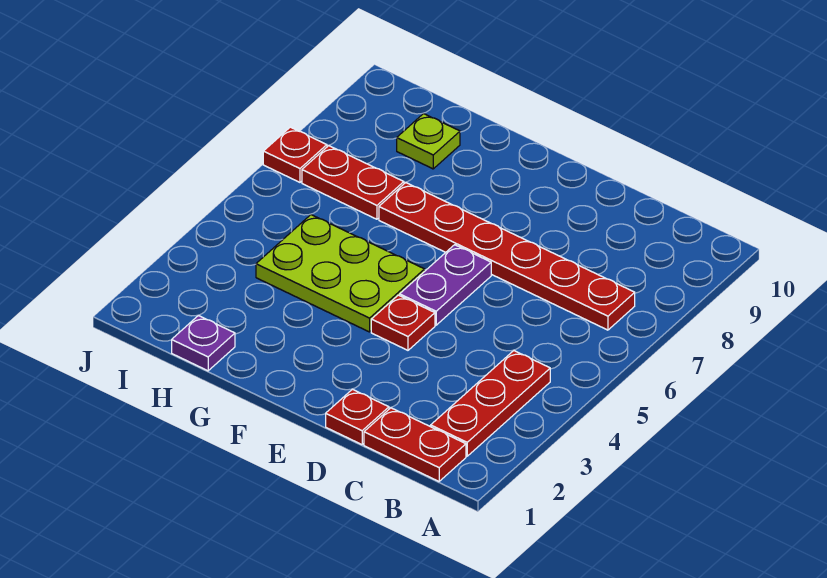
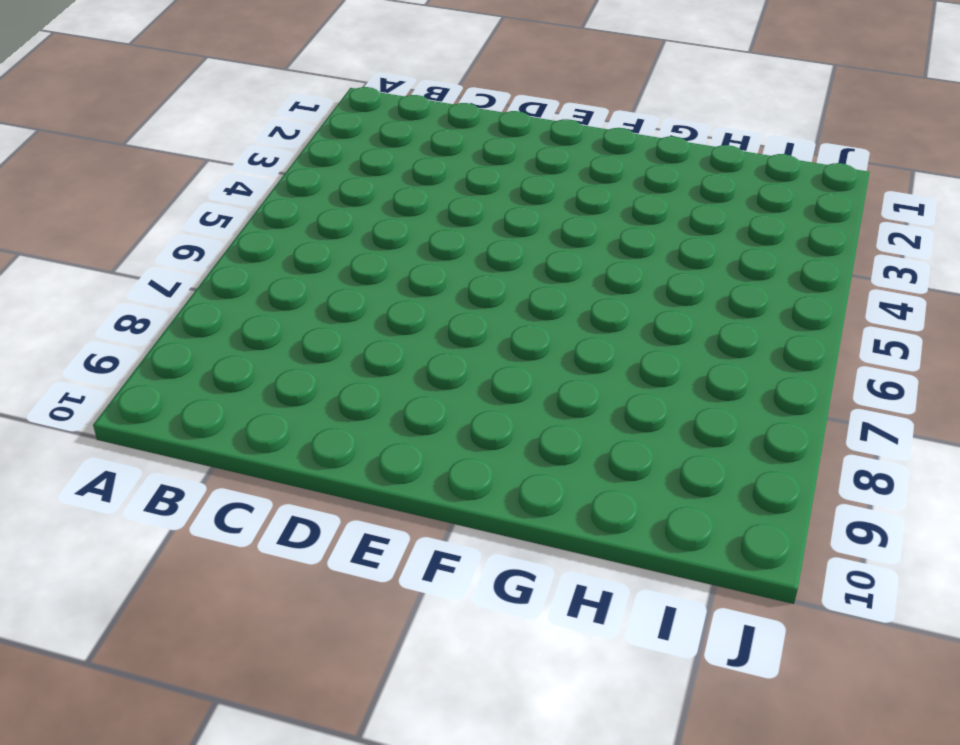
none -> red plate B1:C1 level 1
none -> red plate B2:B4 level 1

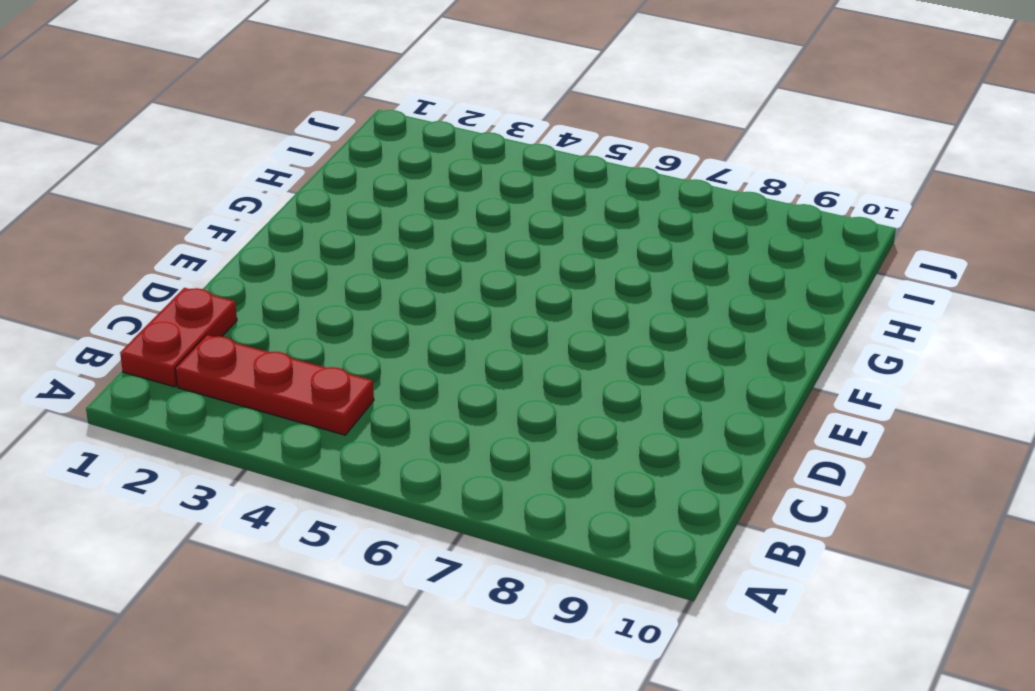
none -> red plate B7:G7 level 1
none -> red plate D1 level 1

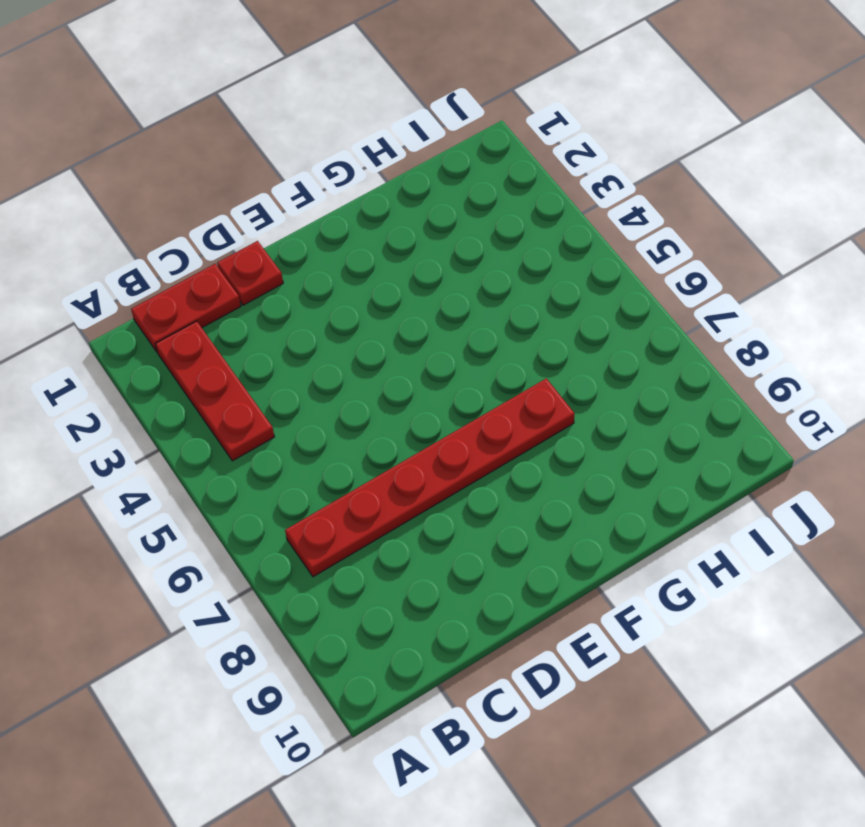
none -> red plate E4 level 1
none -> purple plate E5:E6 level 1

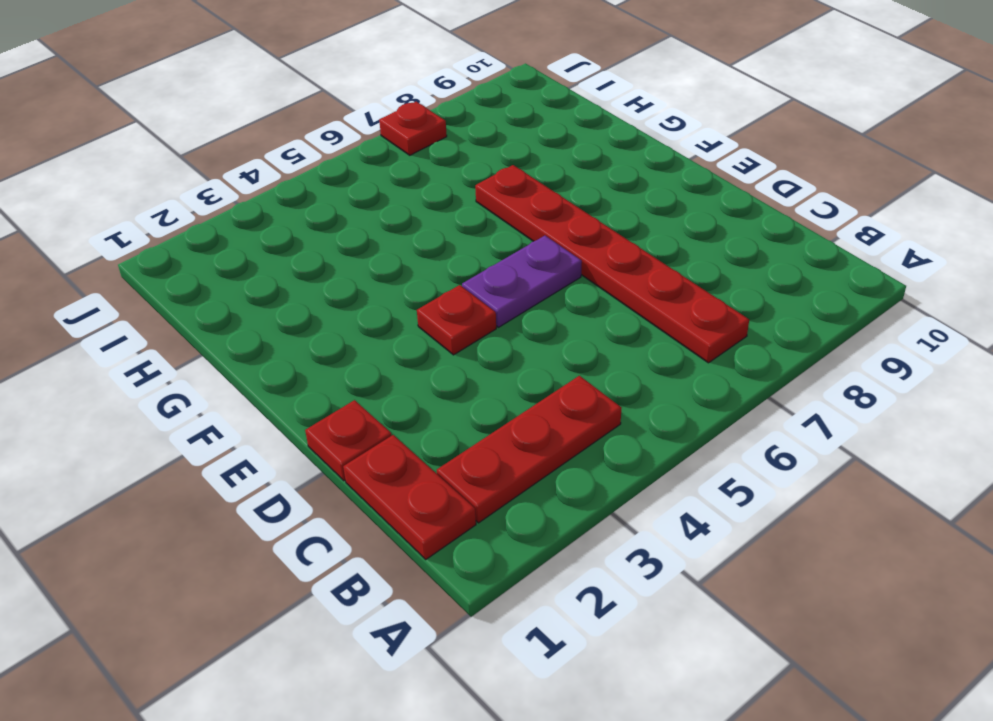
none -> lime plate F4:H5 level 1
none -> purple plate H1 level 1

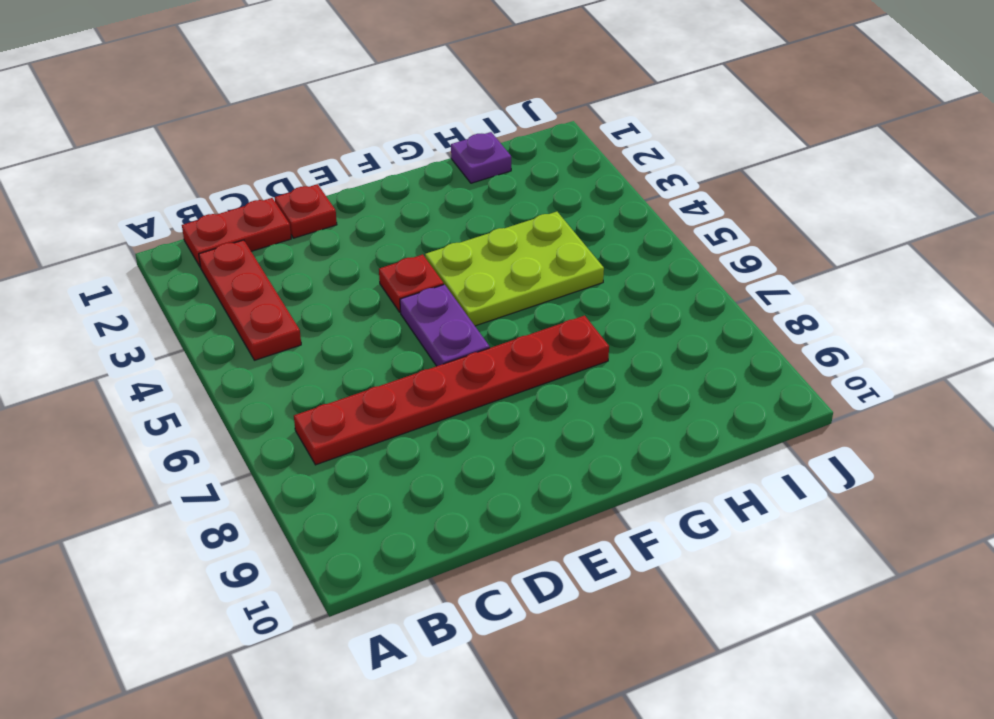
none -> red plate H7:I7 level 1
none -> lime plate H9 level 1

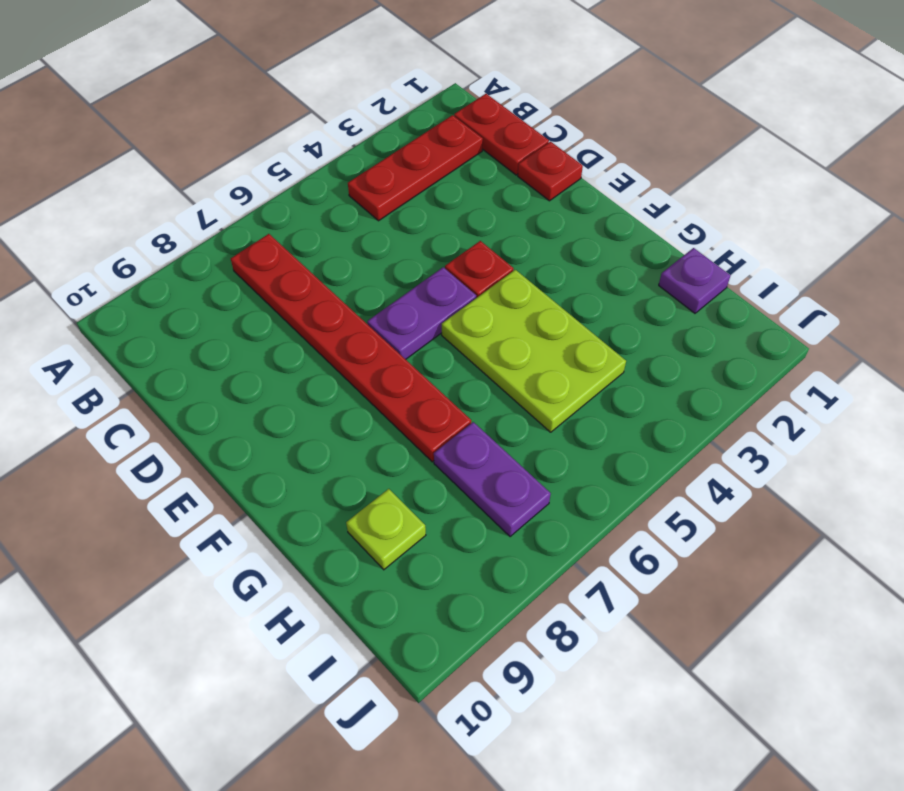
purple plate H7:I7 level 1 -> red plate H7:I7 level 1
none -> red plate J7 level 1

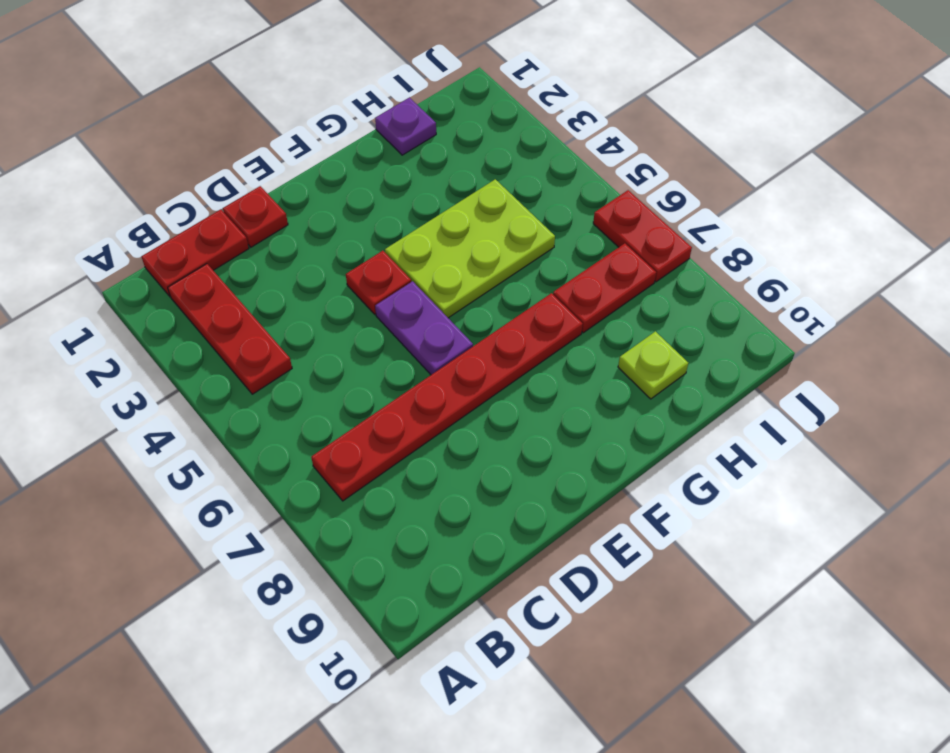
red plate J6:J7 level 1 -> red plate J7 level 1

